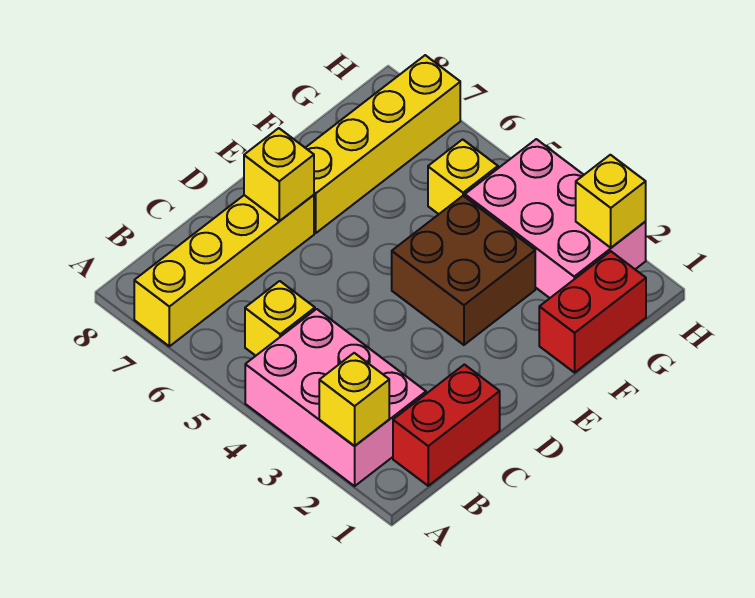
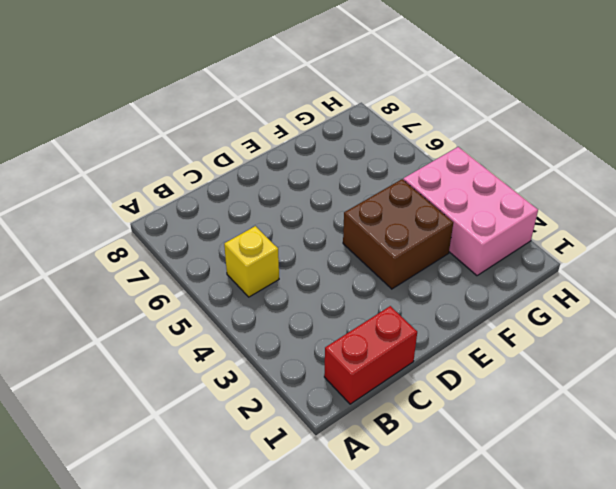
none -> pink brick A2:B4 level 1
none -> yellow brick A7:D7 level 1
none -> yellow brick E7:H7 level 1

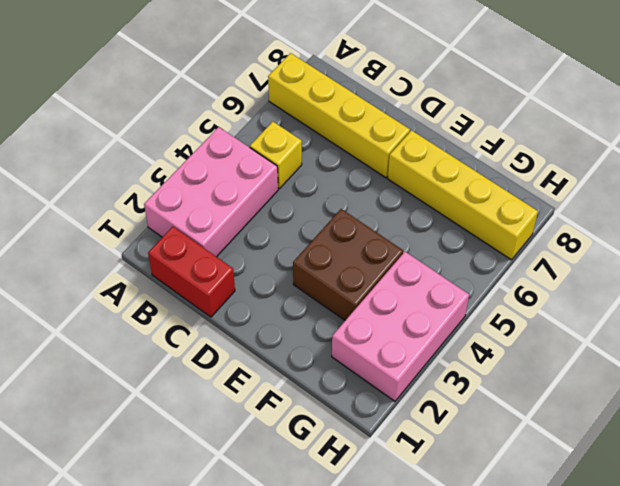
none -> red brick F1:G1 level 1
none -> yellow brick G5 level 1
none -> yellow brick A2 level 2

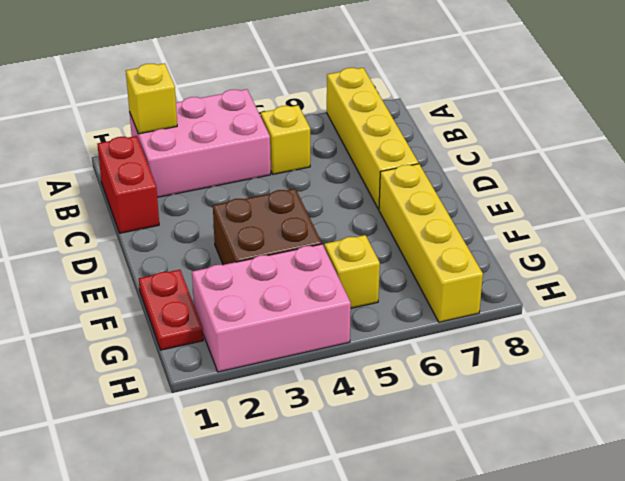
red plate F1:G1 level 1 -> red brick F1:G1 level 1
none -> yellow brick D7 level 2
none -> yellow brick H2 level 2

